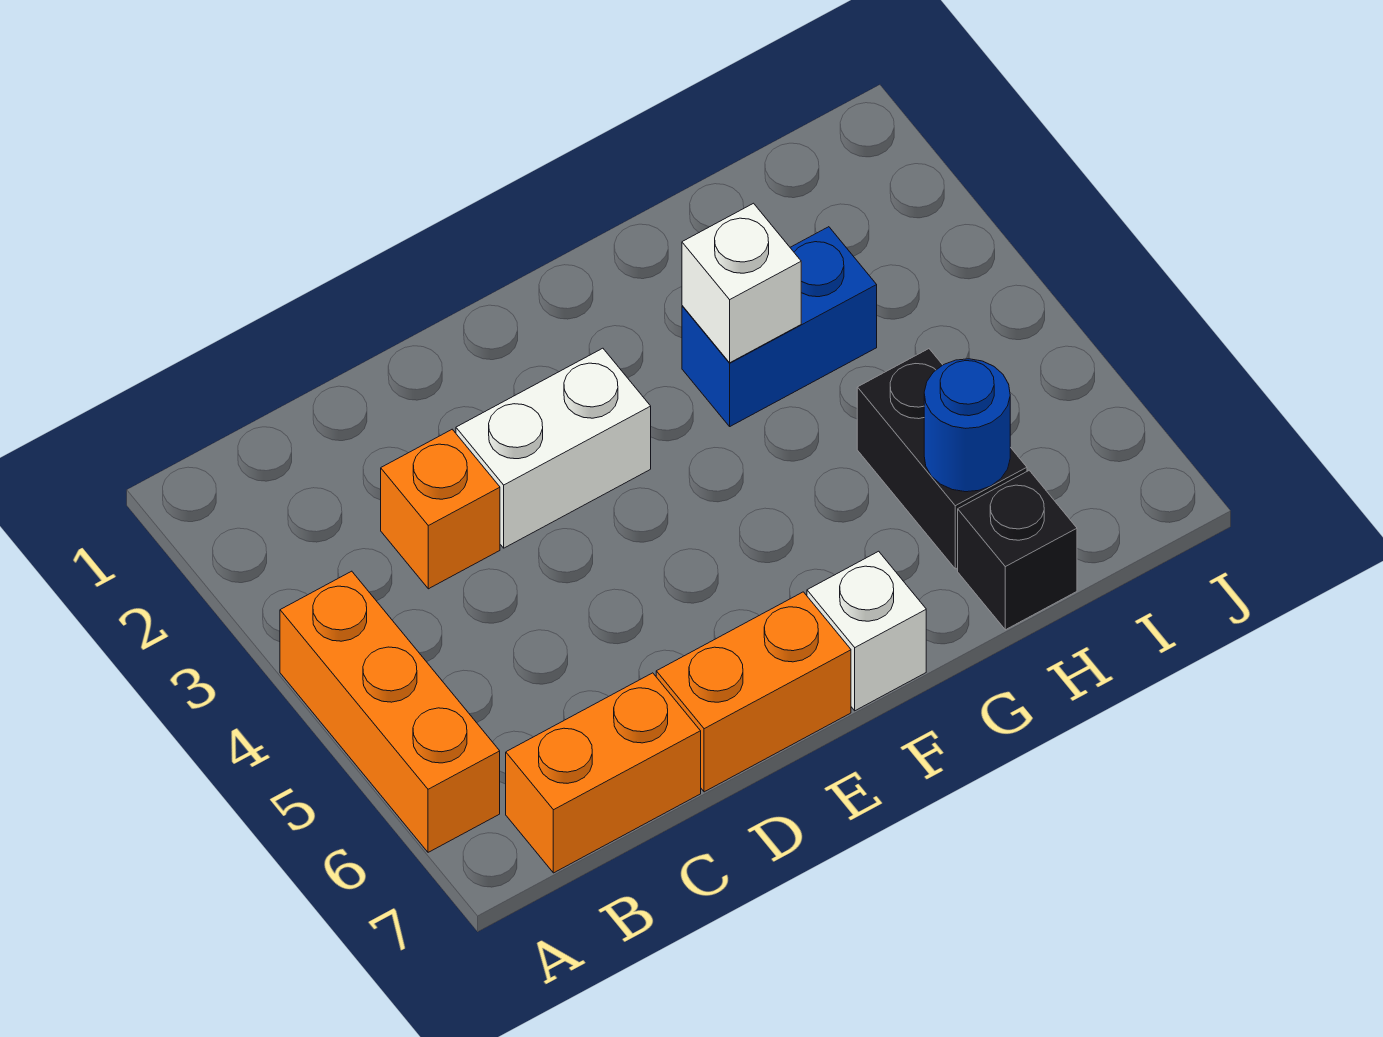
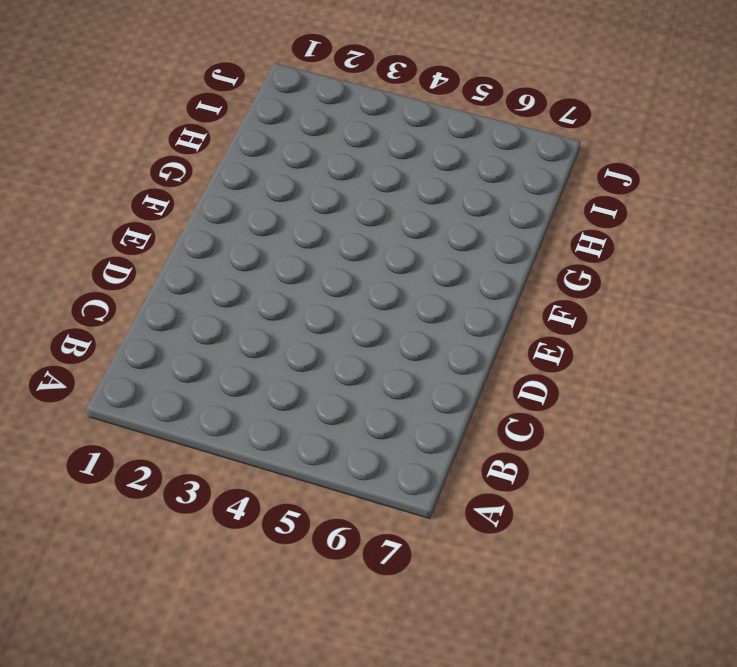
none -> orange brick A4:A6 level 1
none -> orange brick B7:C7 level 1

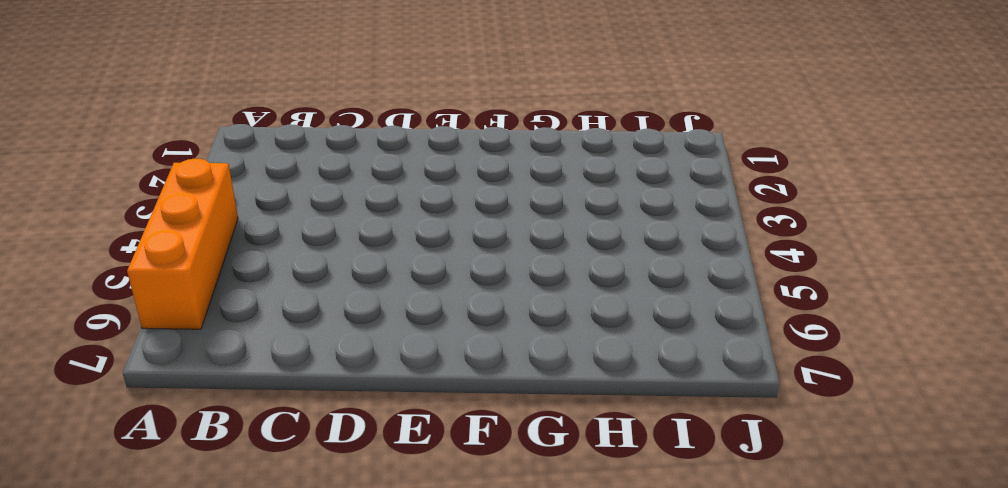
none -> orange brick B7:C7 level 1
none -> orange brick C3 level 1

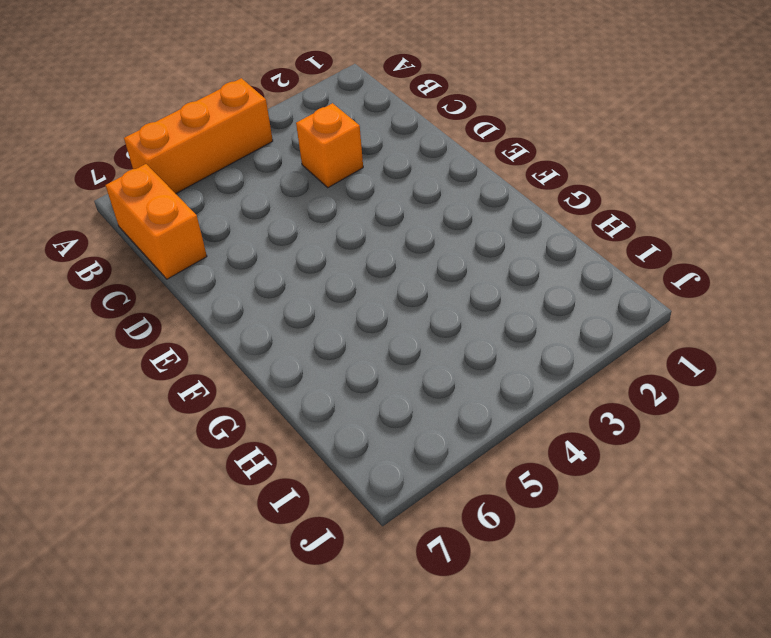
none -> white brick D3:E3 level 1
none -> orange brick D7:E7 level 1

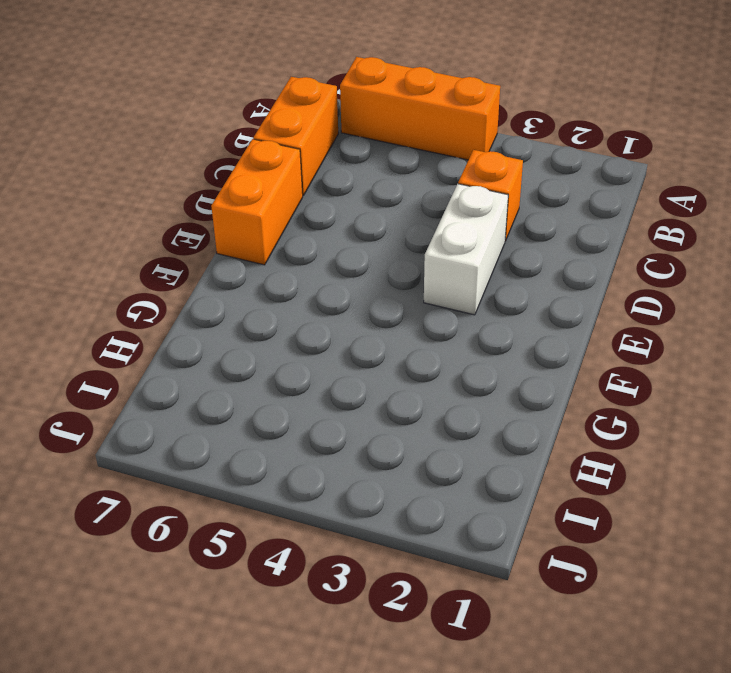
none -> white brick F7 level 1
none -> blue brick G3:H3 level 1

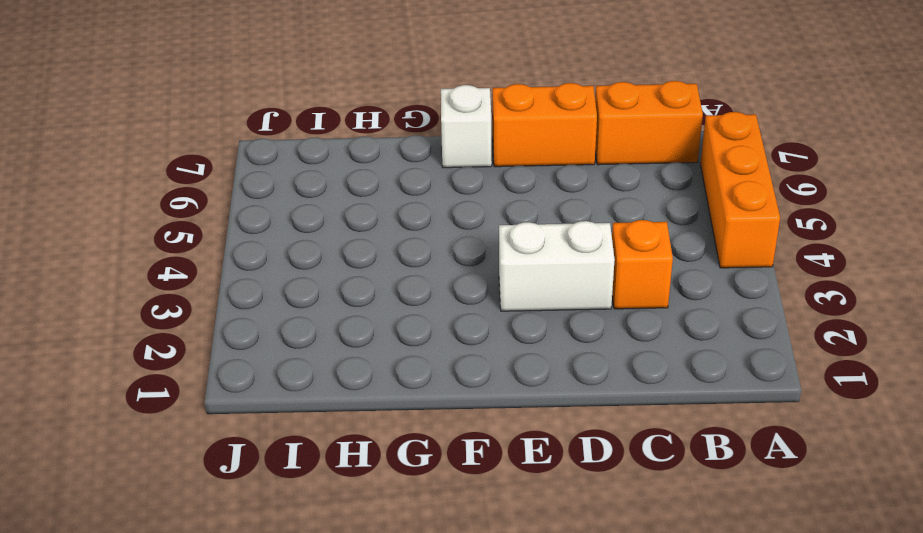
none -> blue brick G3:H3 level 1
none -> black brick H5:H6 level 1

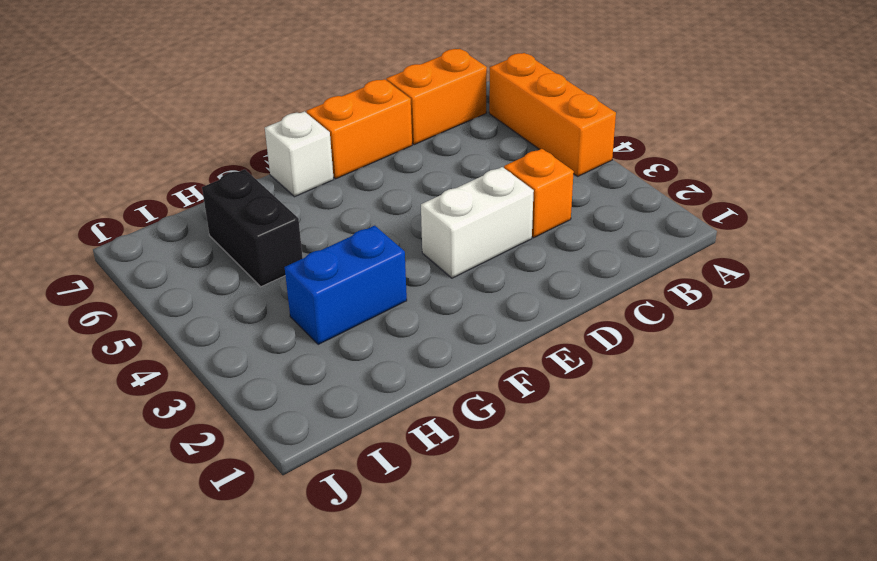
none -> black brick H7 level 1
none -> white brick G3 level 2

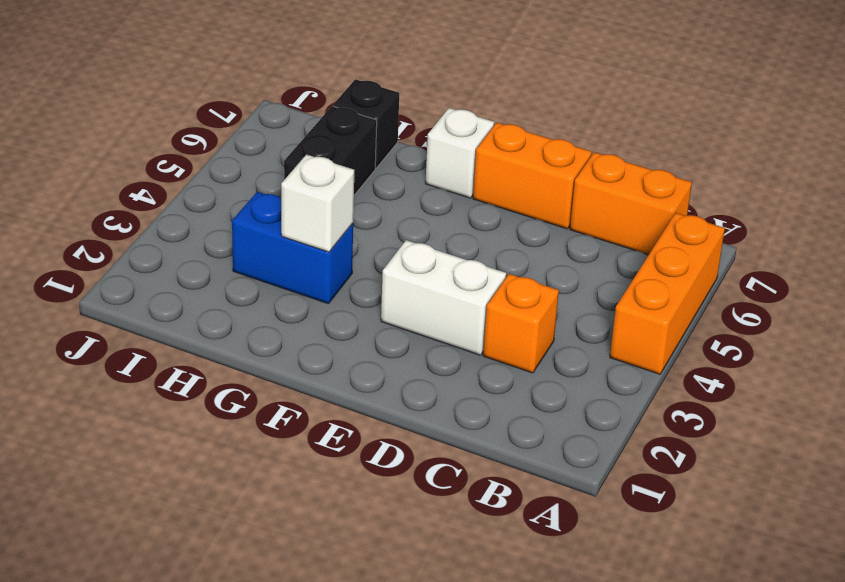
none -> blue round brick H6 level 2

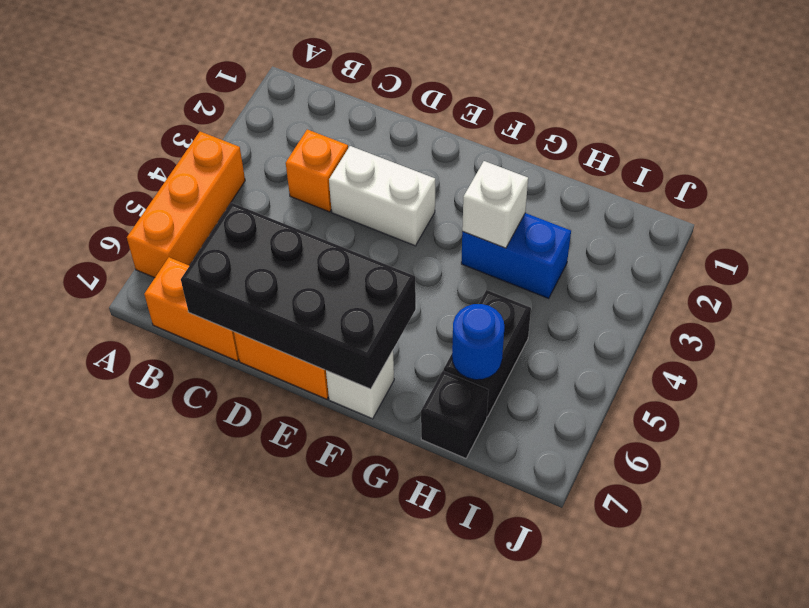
black brick C6:F7 level 2 -> none

